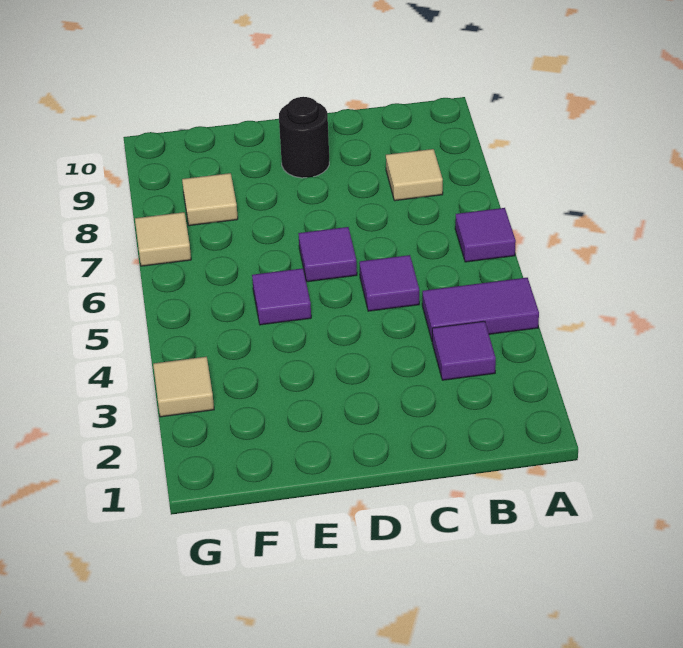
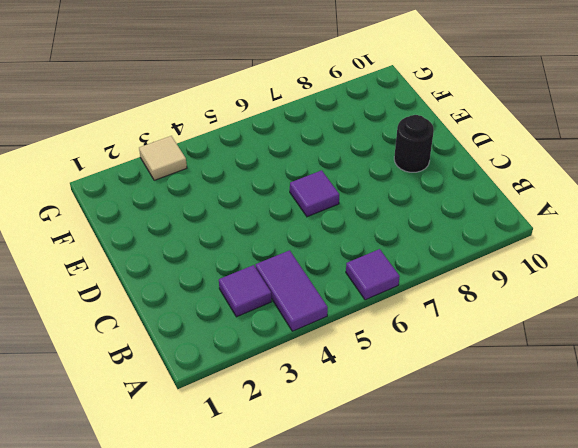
none -> tan tile B8 level 1
none -> purple tile C5 level 1

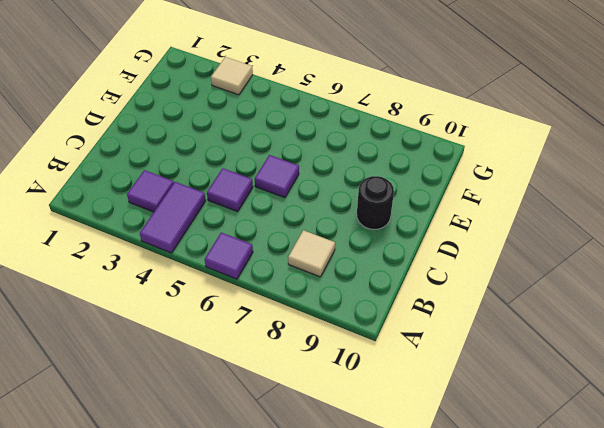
none -> purple tile E5 level 1
none -> tan tile F8 level 1

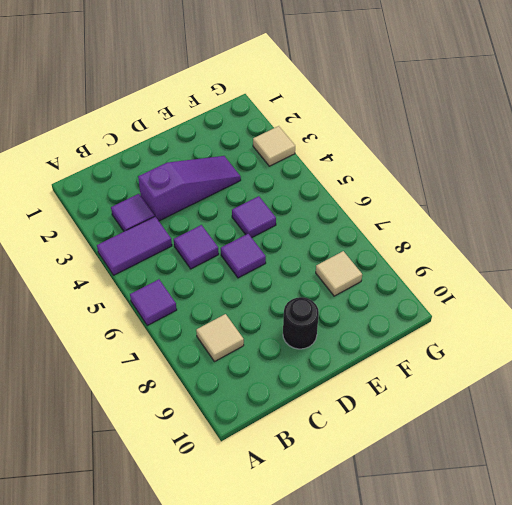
purple slope C3:E3 level 1 top C -> none
none -> tan tile G7 level 1

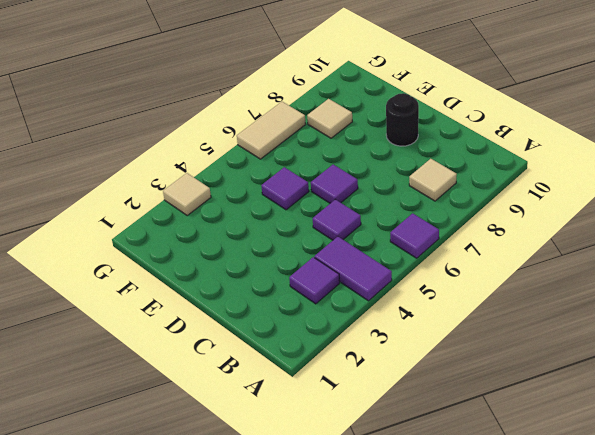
tan tile G6:G7 level 1 -> tan tile G7 level 1

